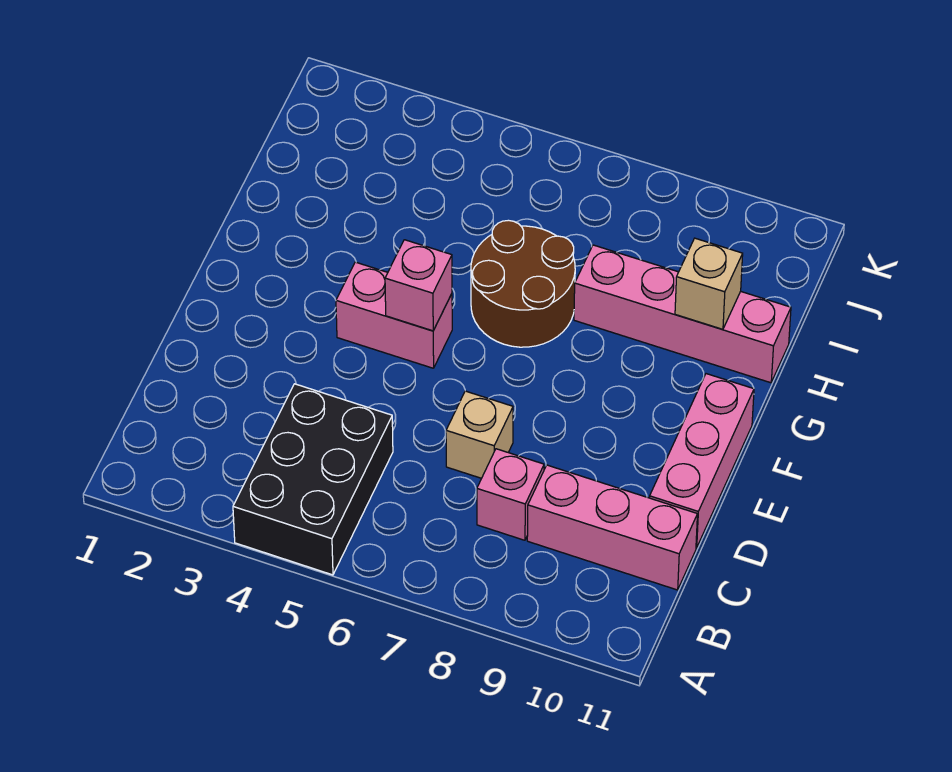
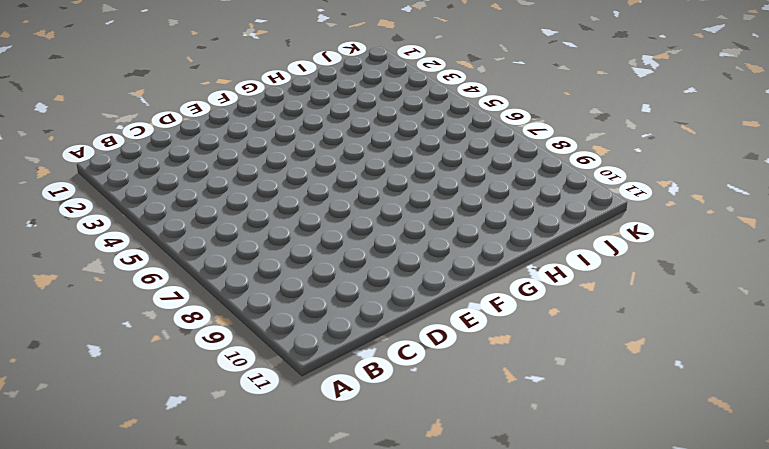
none -> black brick A4:C5 level 1
none -> pink brick C8 level 1

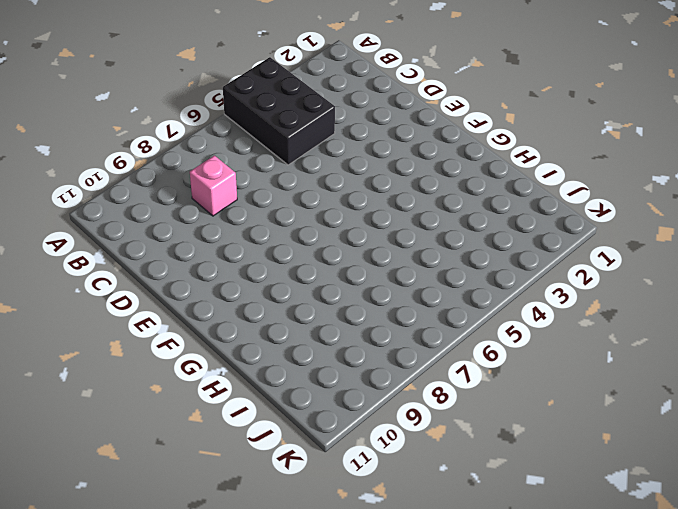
none -> pink brick C9:C11 level 1
none -> tan brick D7 level 1

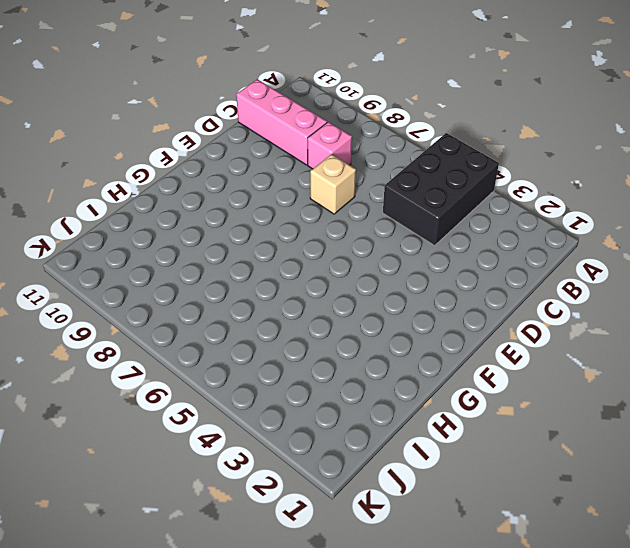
none -> pink brick D11:F11 level 1
none -> pink brick F4:F5 level 1

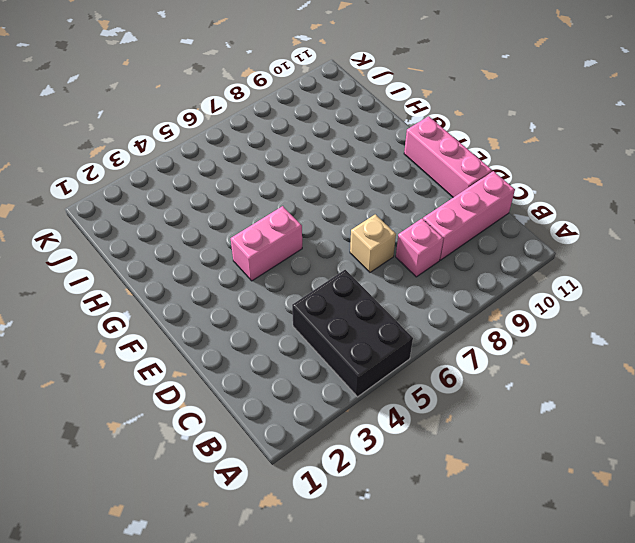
none -> brown round brick G6:H7 level 1
none -> pink brick H8:H11 level 1

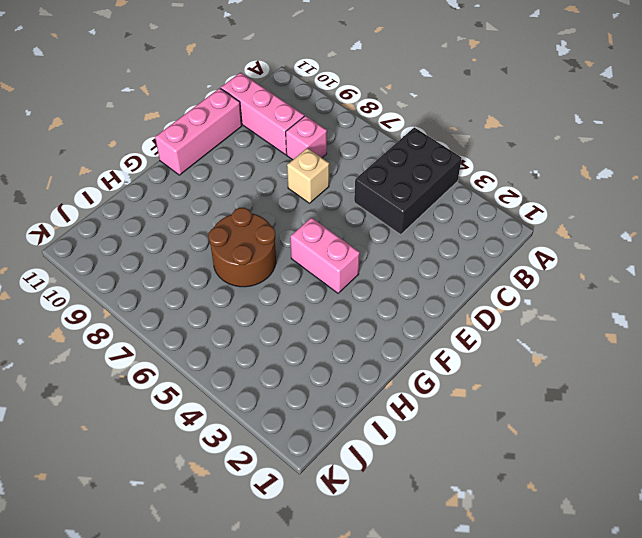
none -> pink brick H8:H11 level 1
none -> pink brick F5 level 2

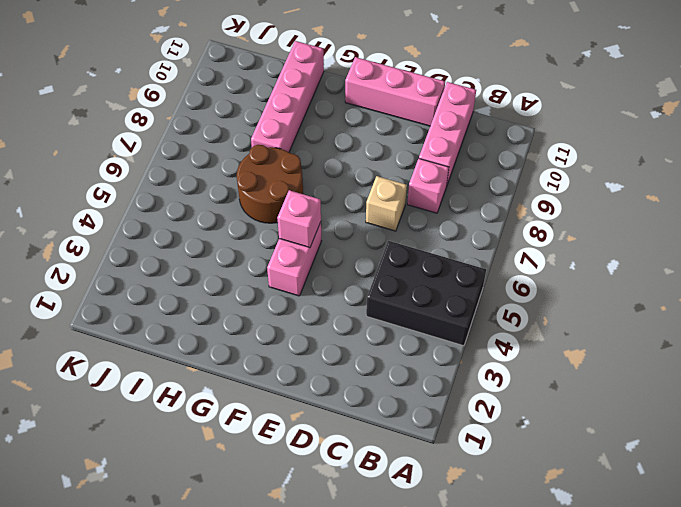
none -> tan brick H10 level 2

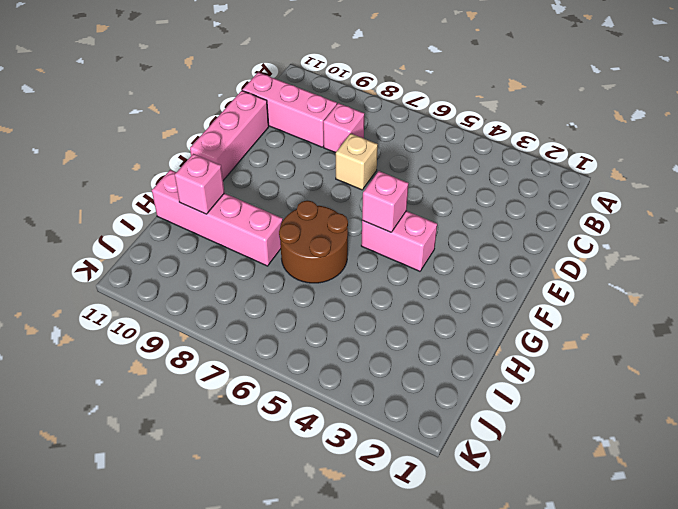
pink brick H10 level 2 -> tan brick H10 level 2
none -> black brick A4:C5 level 1

